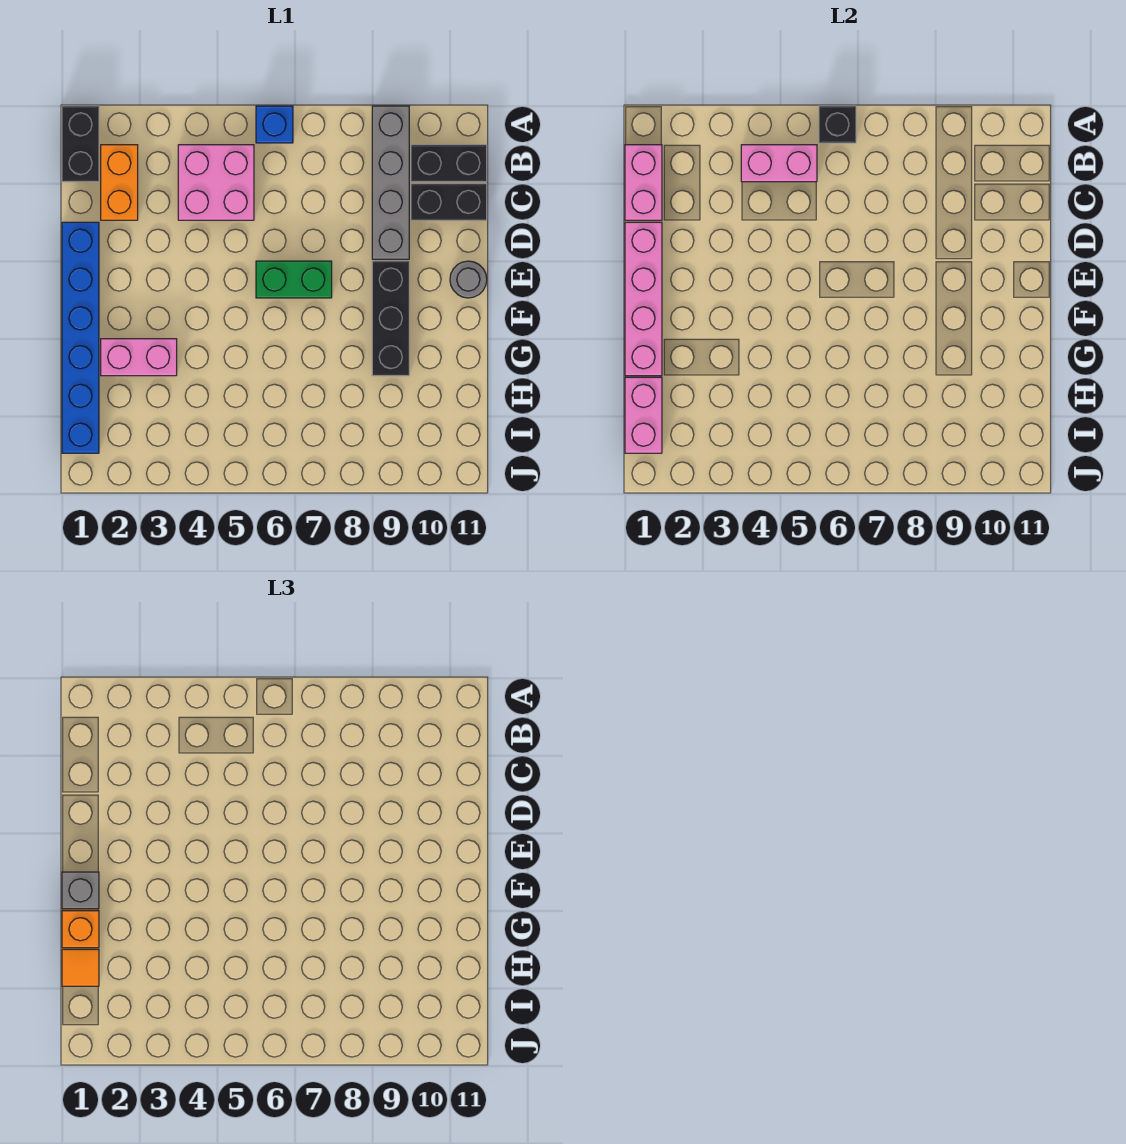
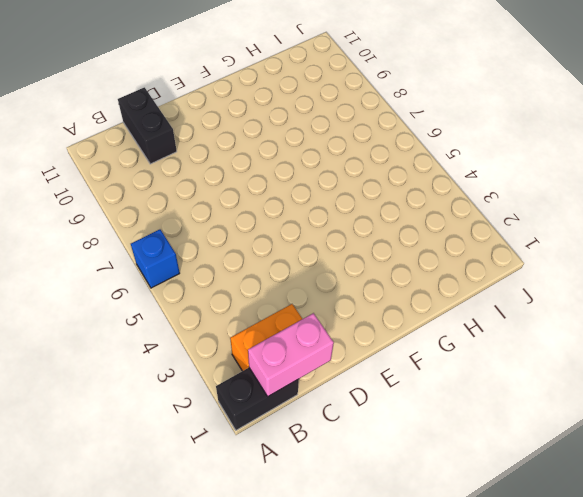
none -> grey brick A9:D9 level 1
none -> pink brick B4:C5 level 1
none -> black brick B10:B11 level 1

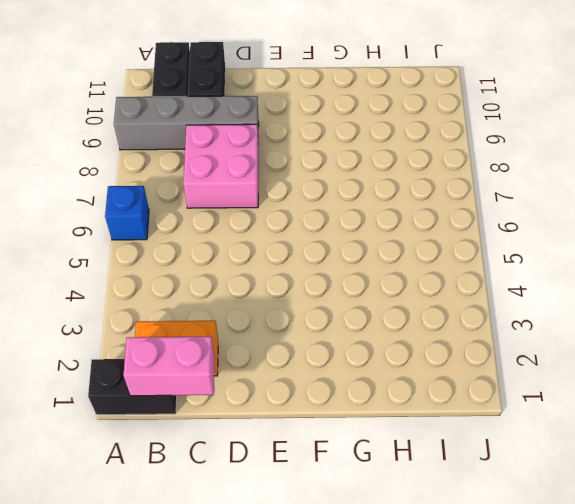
pink brick C7:D8 level 1 -> pink brick B4:C5 level 1
none -> blue brick D1:I1 level 1
none -> green brick E6:E7 level 1
none -> black brick E9:G9 level 1

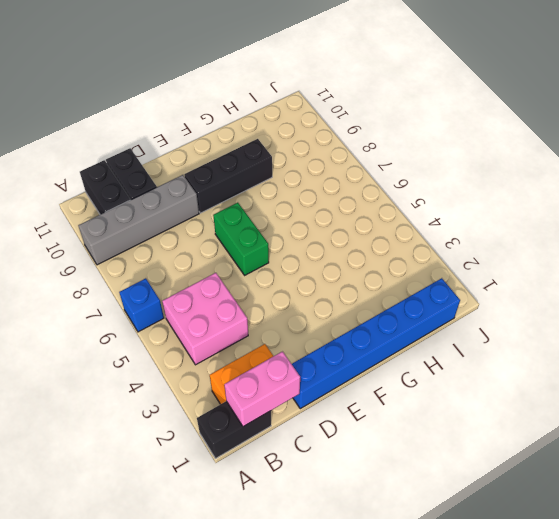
none -> grey round brick E11 level 1
none -> pink brick G2:G3 level 1
none -> black brick A6 level 2

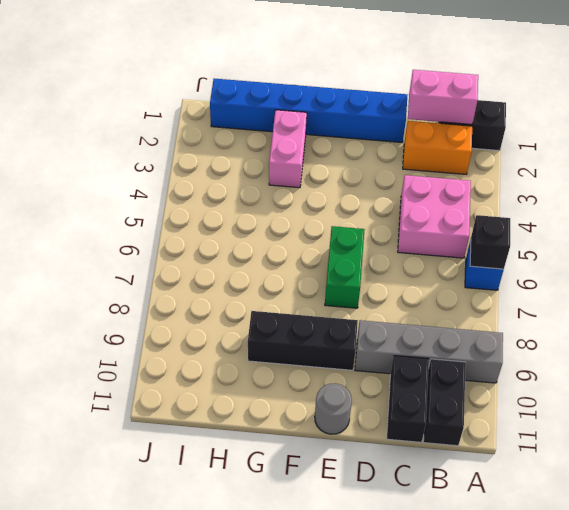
none -> pink brick B4:B5 level 2
none -> pink brick D1:G1 level 2
none -> pink brick H1:I1 level 2

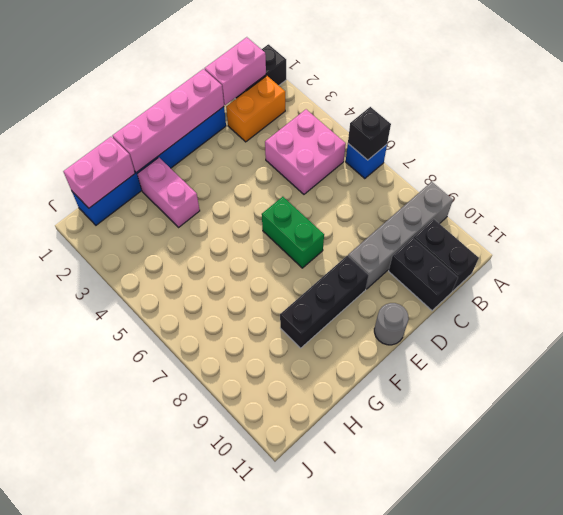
none -> pink brick B4:B5 level 2
none -> grey brick F1 level 3
none -> orange brick G1 level 3

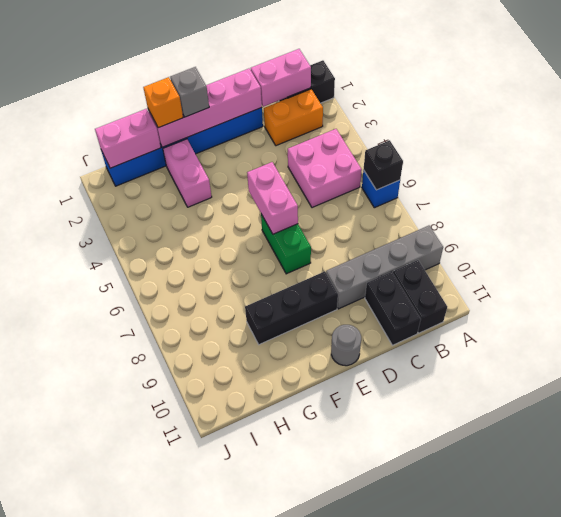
pink brick E5:E6 level 2 -> pink brick B4:B5 level 2
none -> orange tile H1 level 3

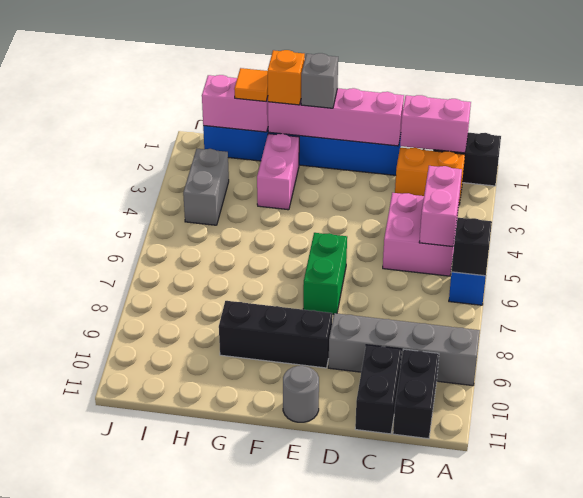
grey brick I3:I4 level 1 -> none

